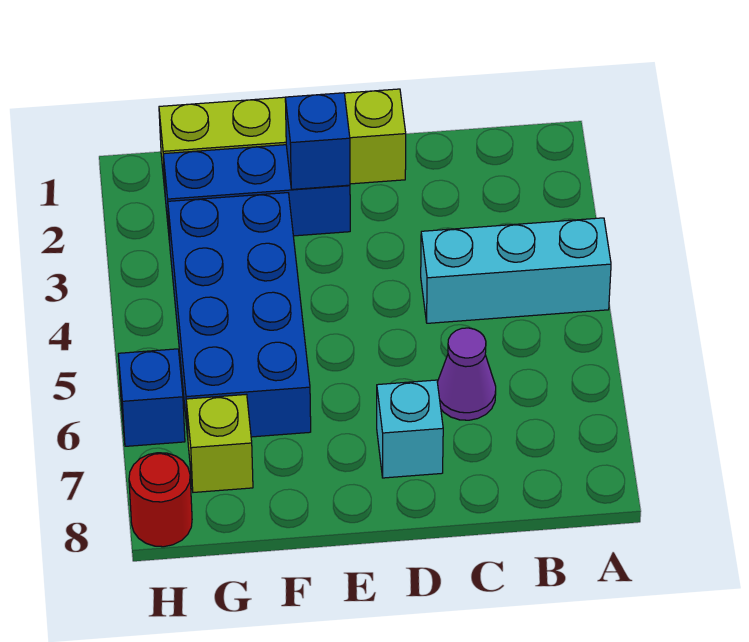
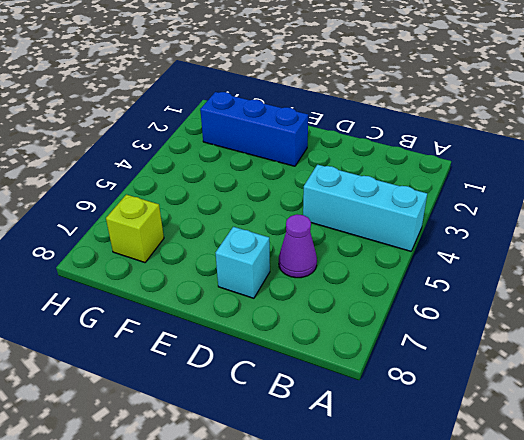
none -> lime brick D1:G1 level 1
none -> blue brick F3:G6 level 1

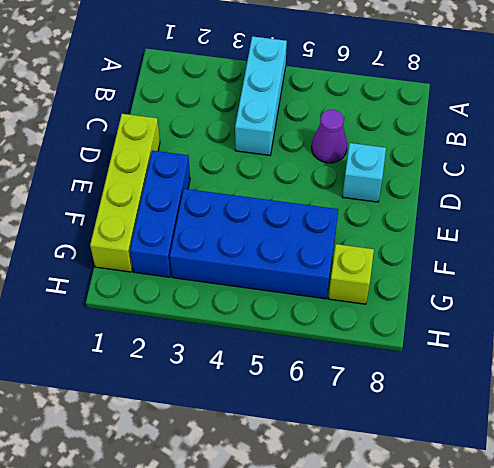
none -> blue brick H6 level 1
none -> red round brick H8 level 1

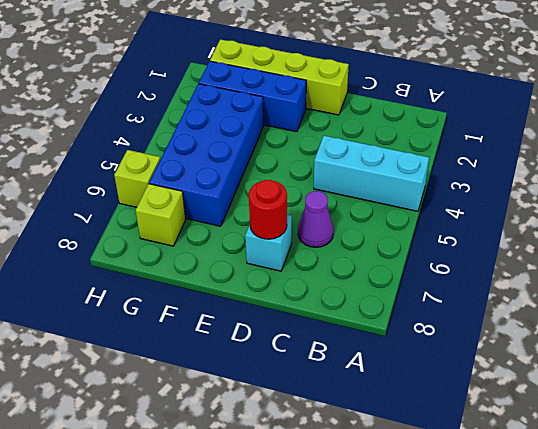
red round brick D7 level 2 -> red round brick H8 level 1
lime brick H6 level 1 -> blue brick H6 level 1
none -> blue brick E2 level 2

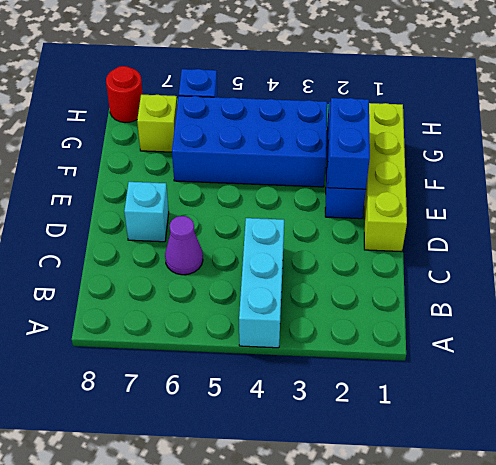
blue brick E2:F2 level 2 -> blue brick E2 level 2

